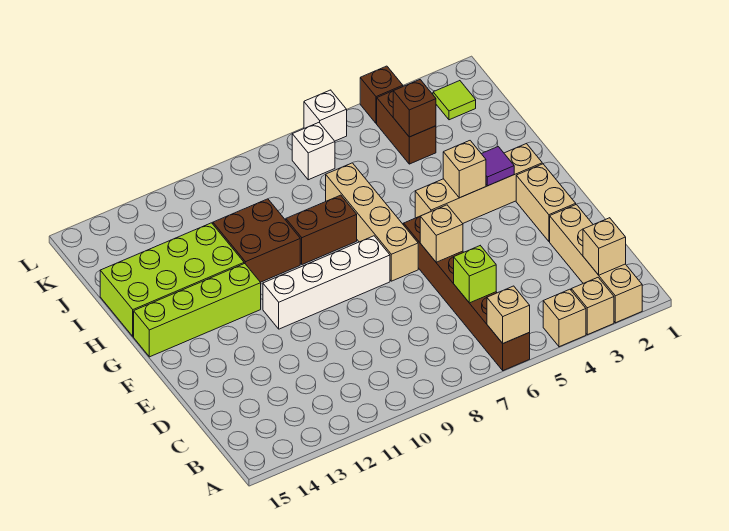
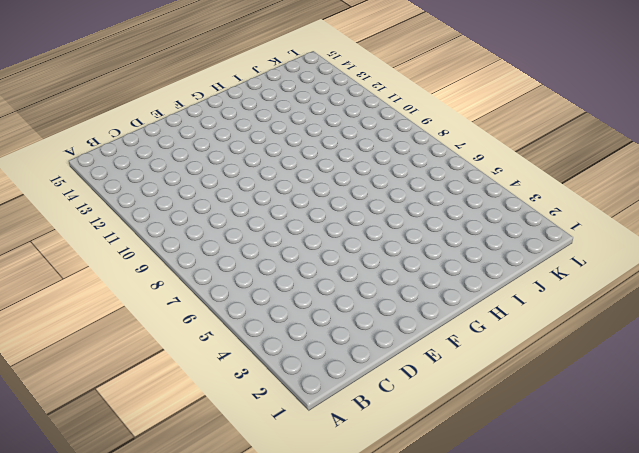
none -> tan brick A2:D2 level 1
none -> tan brick A3 level 1
none -> tan brick A4 level 1

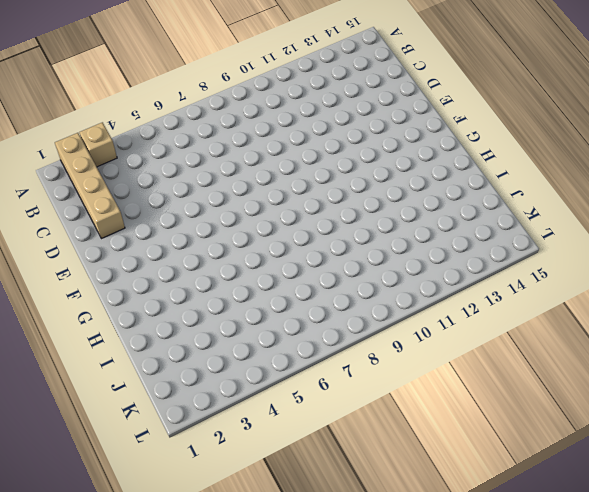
none -> tan brick A4 level 1
none -> brown brick A6:F6 level 1
none -> tan brick E2:F2 level 1

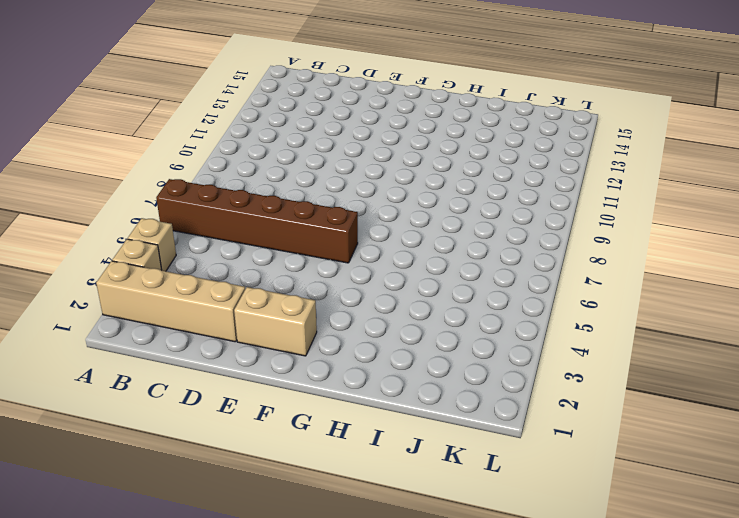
none -> tan brick F7:I7 level 1
none -> white brick F8:F11 level 1
none -> tan brick G2:G5 level 1

